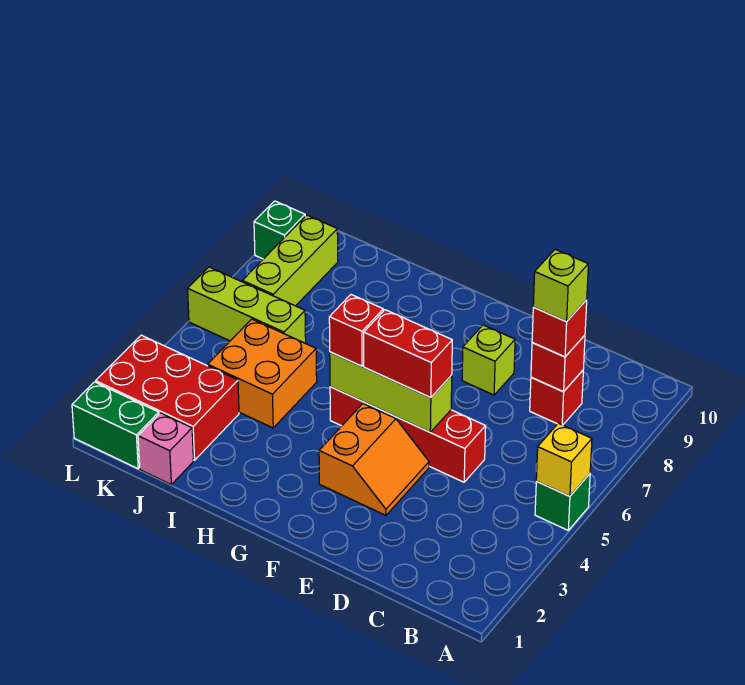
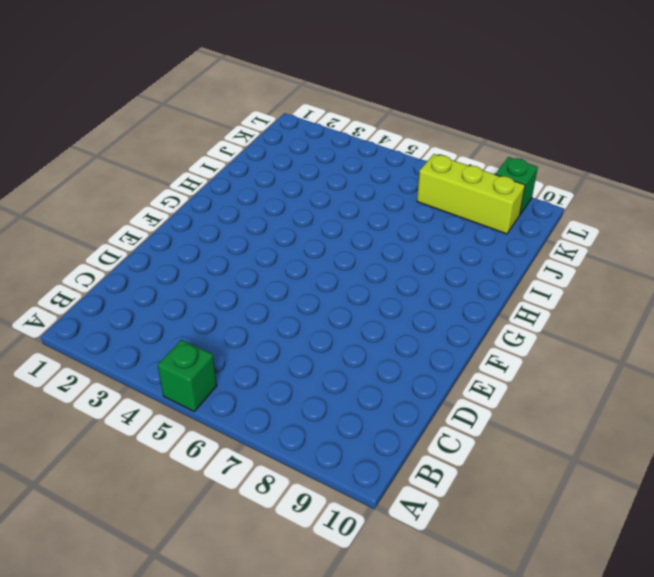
none -> red brick C8 level 1
none -> red brick D5:G5 level 1
none -> orange slope E3:F4 level 1 top F

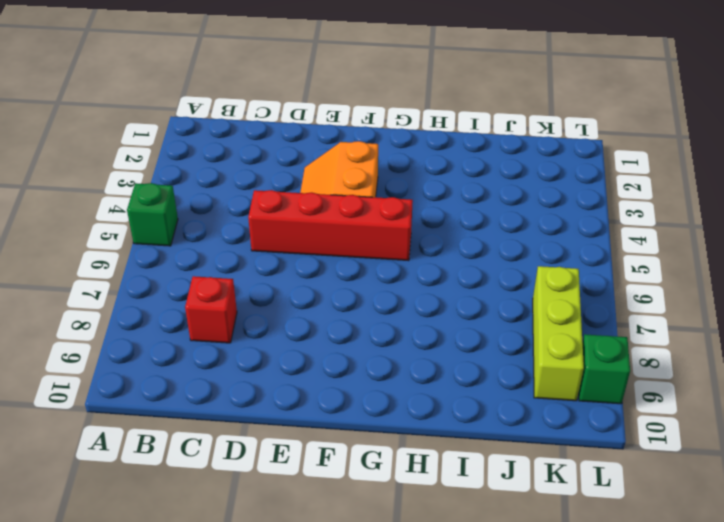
none -> lime brick E8 level 1
none -> orange brick I4:J5 level 1
none -> pink brick J1 level 1

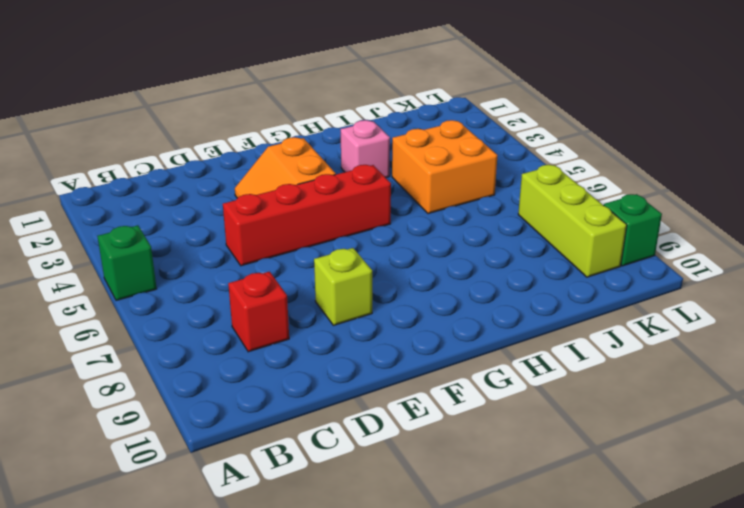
pink brick H3 level 1 -> pink brick J1 level 1
none -> red brick J2:L3 level 1
none -> lime brick J6:L6 level 1
none -> green brick K1:L1 level 1

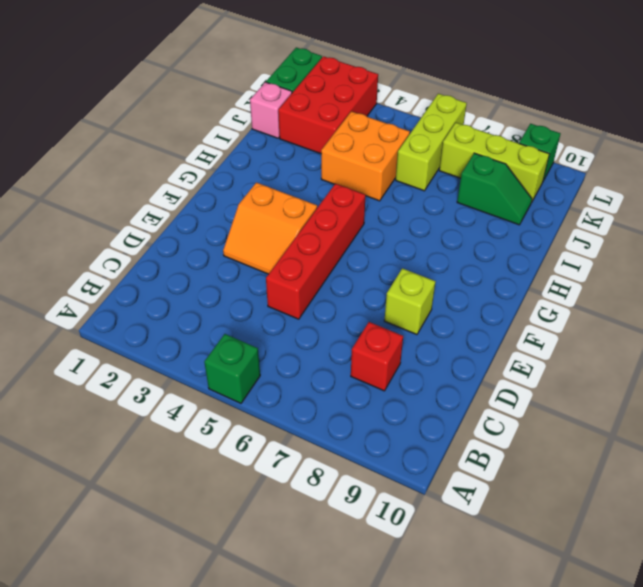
green slope J8:J9 level 1 top 8 -> none
none -> yellow brick A5 level 2
none -> red brick C8 level 2
none -> lime brick E5:G5 level 2

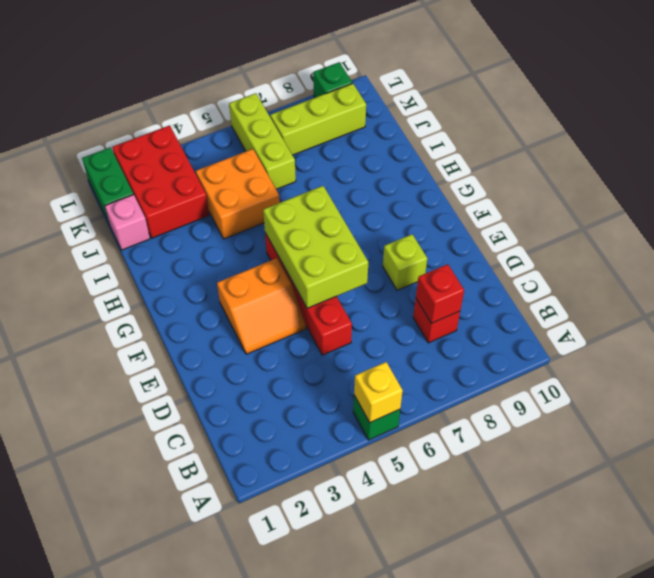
lime brick E5:G6 level 2 -> lime brick E5:G5 level 2
none -> red brick C8 level 3
none -> red brick E5:F5 level 3
none -> red brick G5 level 3

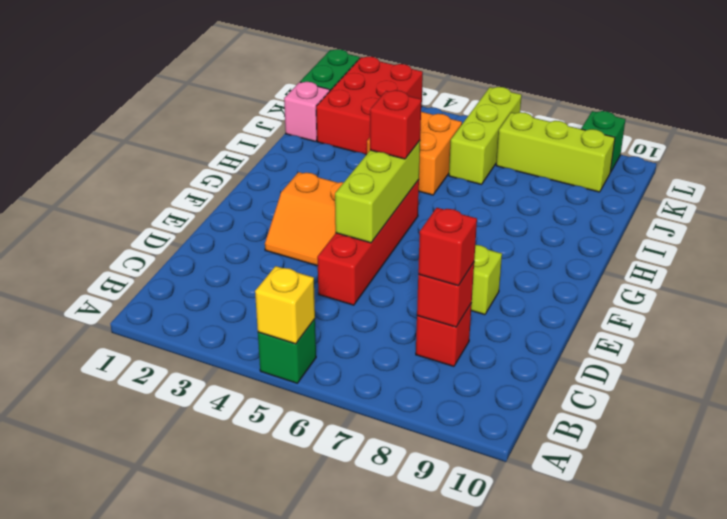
none -> red brick E5:F5 level 3
none -> lime brick C8 level 4

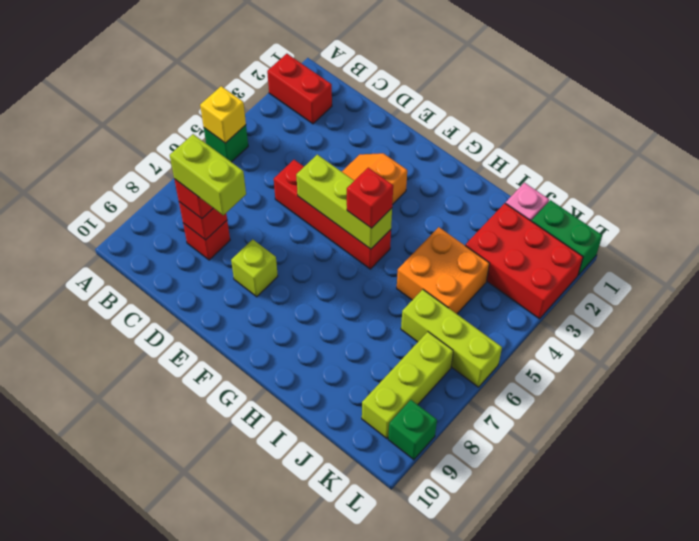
red brick A2:B2 level 1 -> red brick E5:F5 level 3
lime brick C8:D8 level 4 -> lime brick C8 level 4

